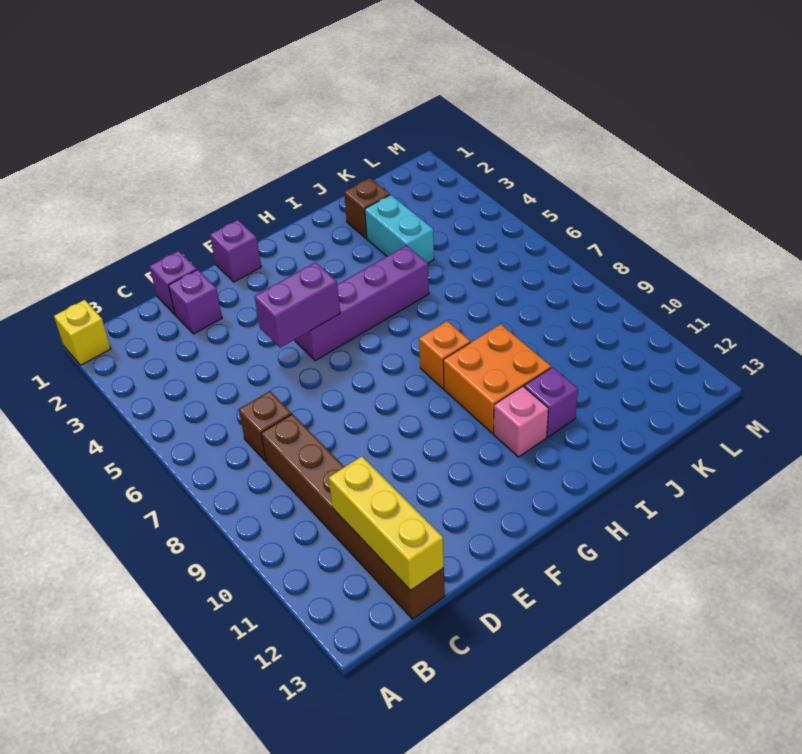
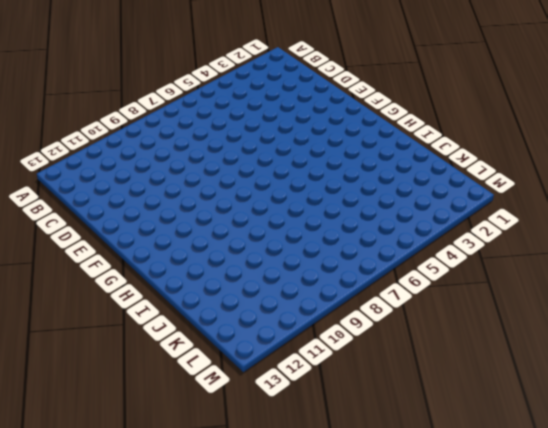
none -> yellow brick A1 level 1
none -> brown brick C7 level 1
none -> brown brick C8:C13 level 1

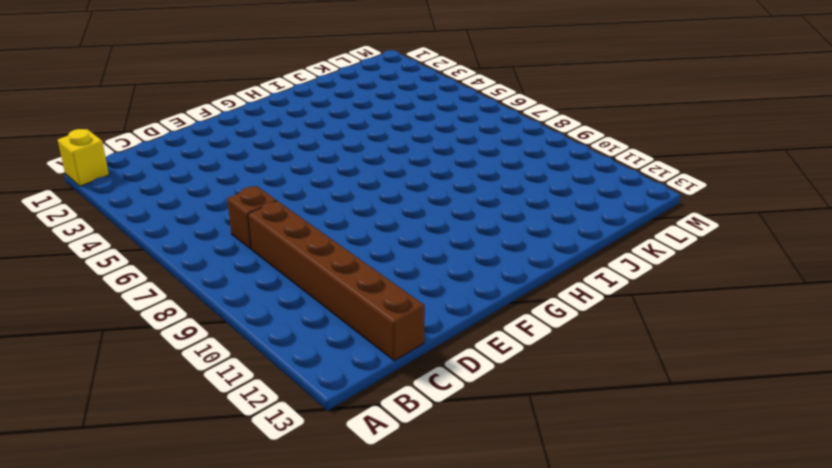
none -> purple brick D1 level 1
none -> purple brick D2 level 1
none -> purple brick F1 level 1

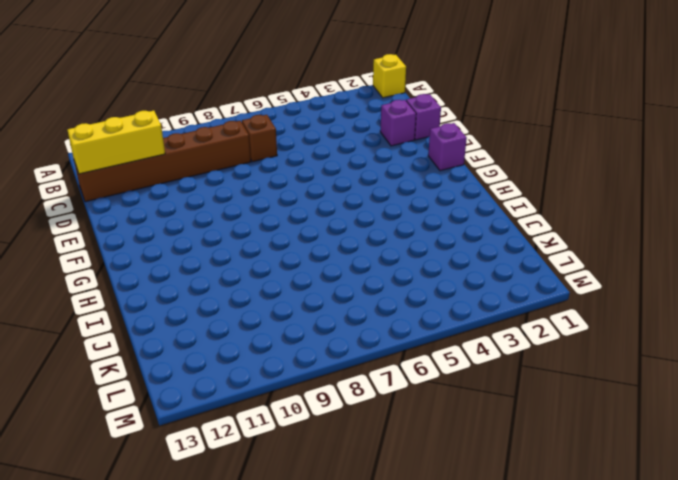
none -> purple brick F5:I5 level 1
none -> orange brick H8 level 1
none -> orange brick H9:I10 level 1

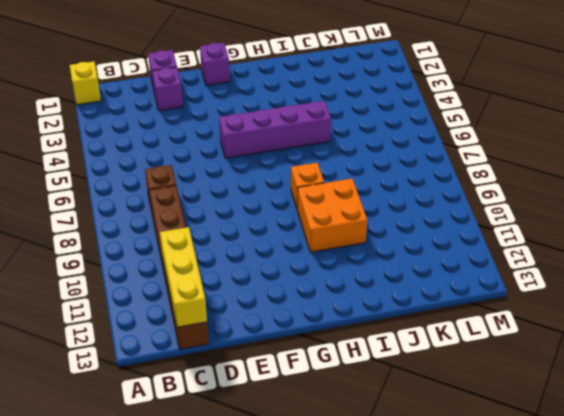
none -> pink brick H11 level 1
none -> purple brick I11 level 1
none -> brown brick J2 level 1

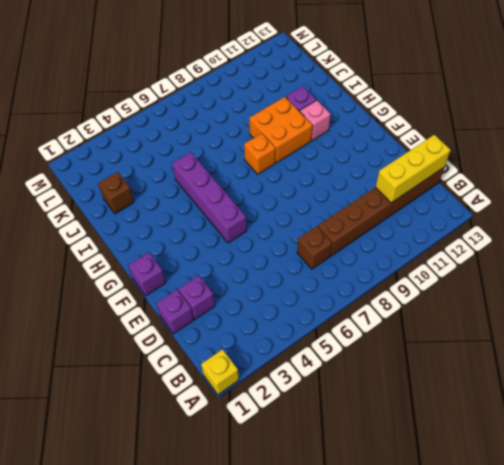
none -> cyan brick J3:J4 level 1
none -> purple brick E5:F5 level 2

